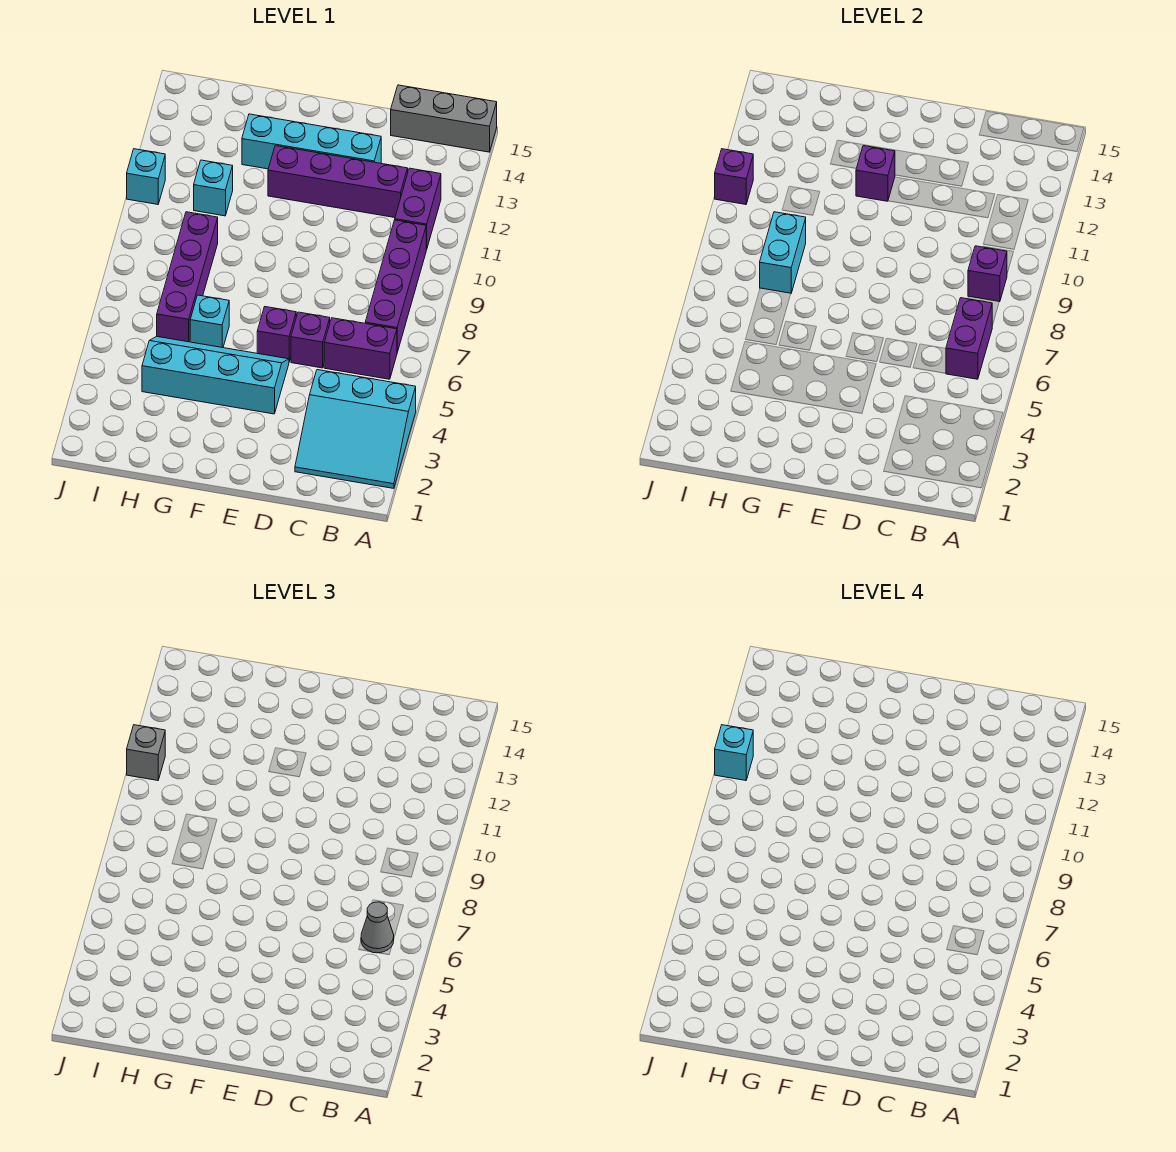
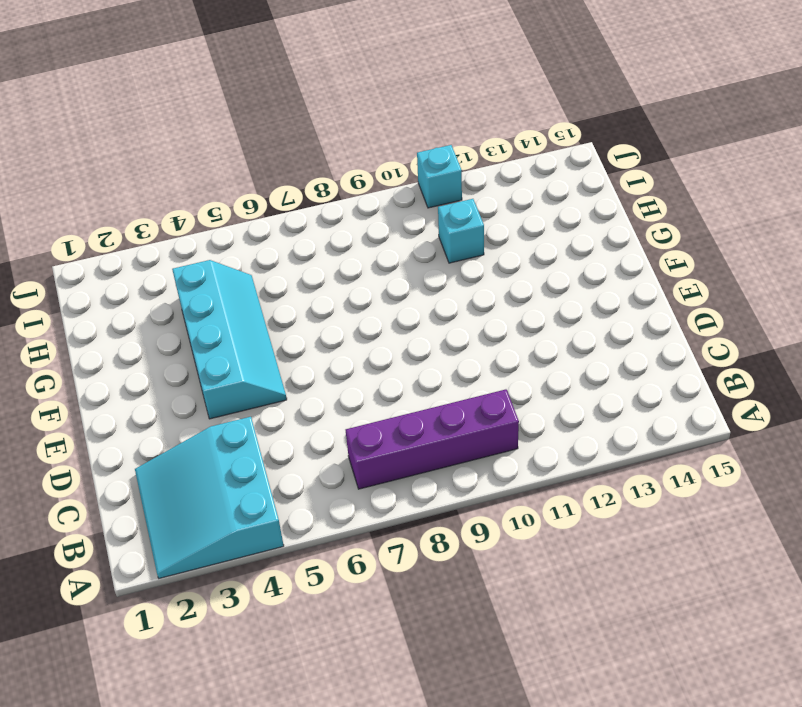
none -> grey brick A15:C15 level 1
none -> purple brick B6:C6 level 1
none -> purple brick B11:B12 level 1

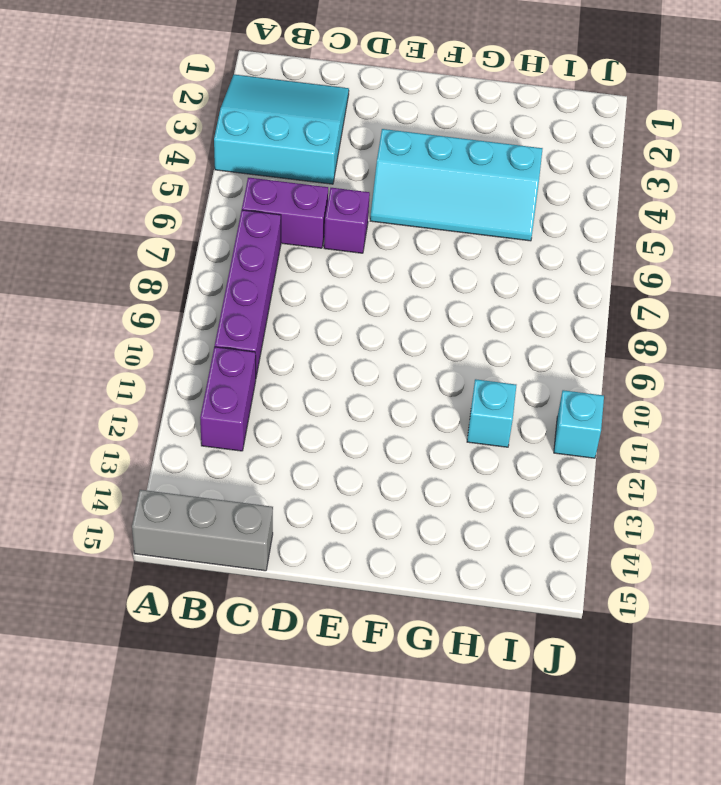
none -> purple brick C12:F12 level 1
none -> cyan brick D13:G13 level 1
none -> purple brick E6 level 1

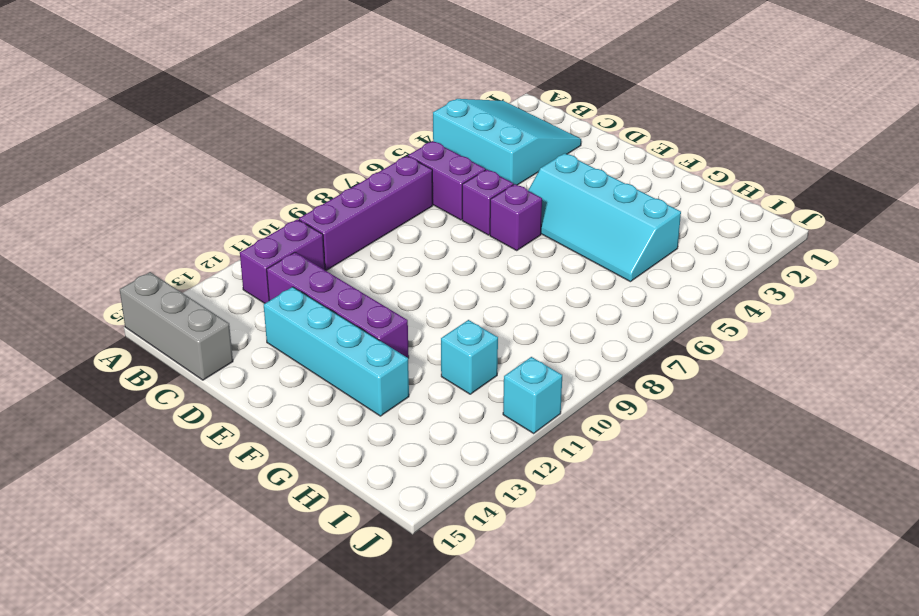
none -> cyan brick G6 level 1
none -> purple brick H6:H9 level 1
none -> purple brick B6:B7 level 2

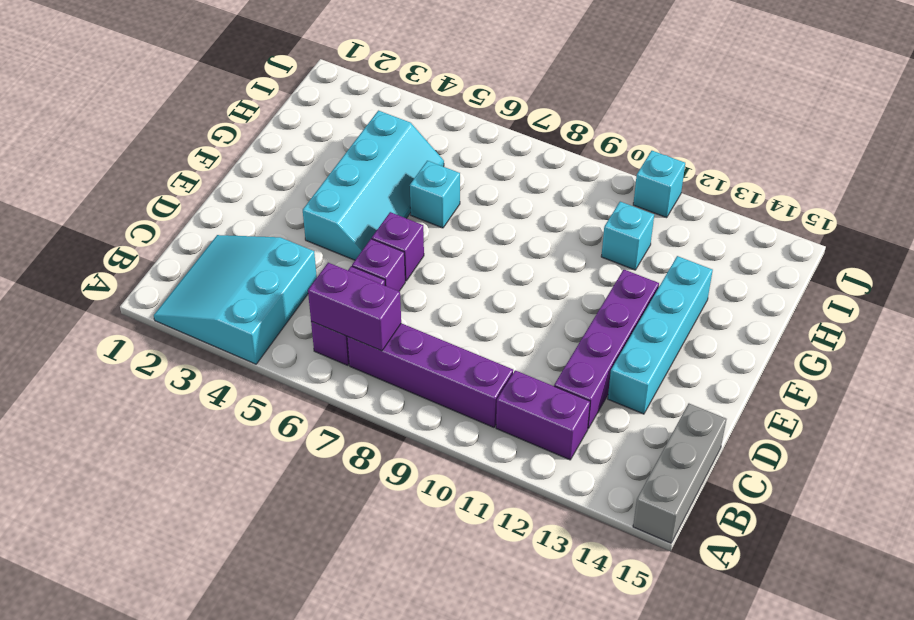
none -> purple brick H6:H9 level 1
none -> purple brick B9 level 2
none -> purple brick F12 level 2

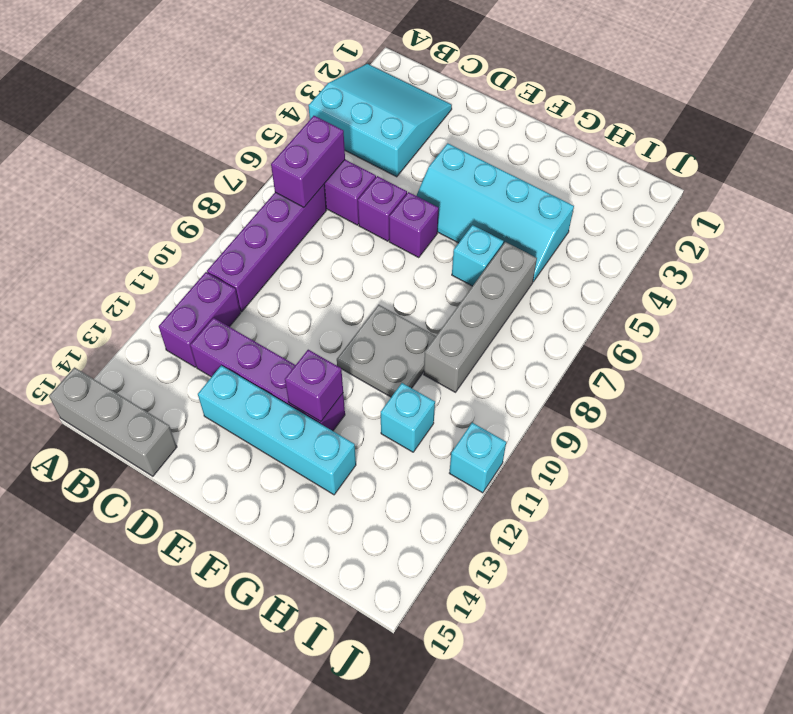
grey plate F9:G10 level 1 -> none
grey brick H6:H9 level 1 -> purple brick H6:H9 level 1
none -> purple brick B9 level 2
none -> cyan brick H8:H9 level 2
none -> purple brick J11 level 2

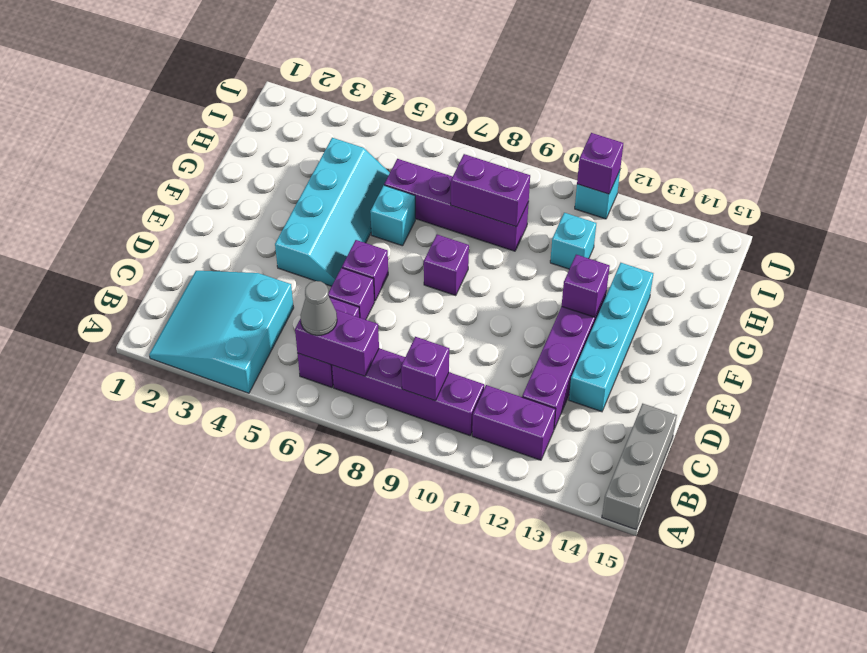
purple brick F8 level 1 -> none
purple brick H8:H9 level 2 -> cyan brick H8:H9 level 2
none -> grey brick J11 level 3
none -> cyan brick J11 level 4

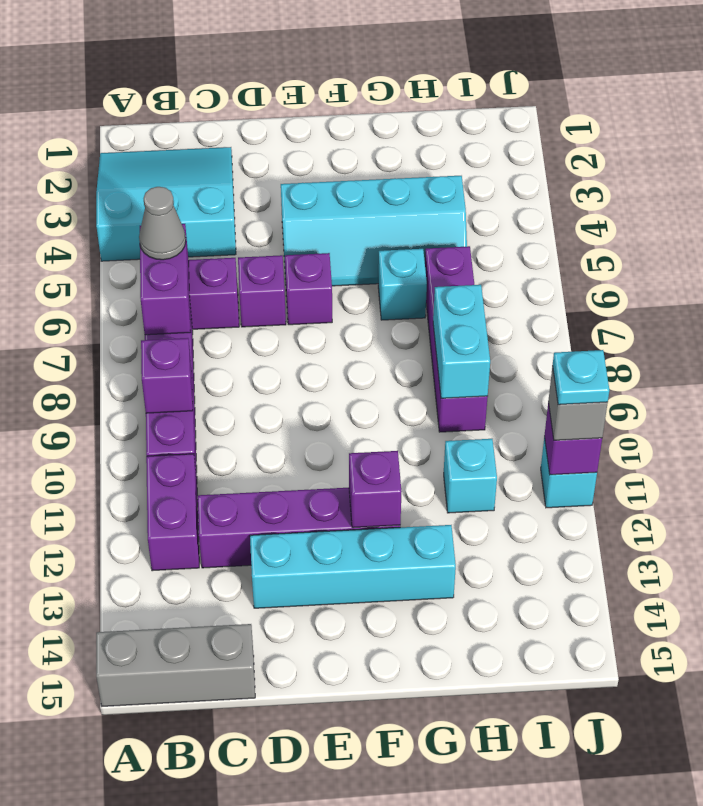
cyan plate J11 level 4 -> cyan brick J11 level 4

